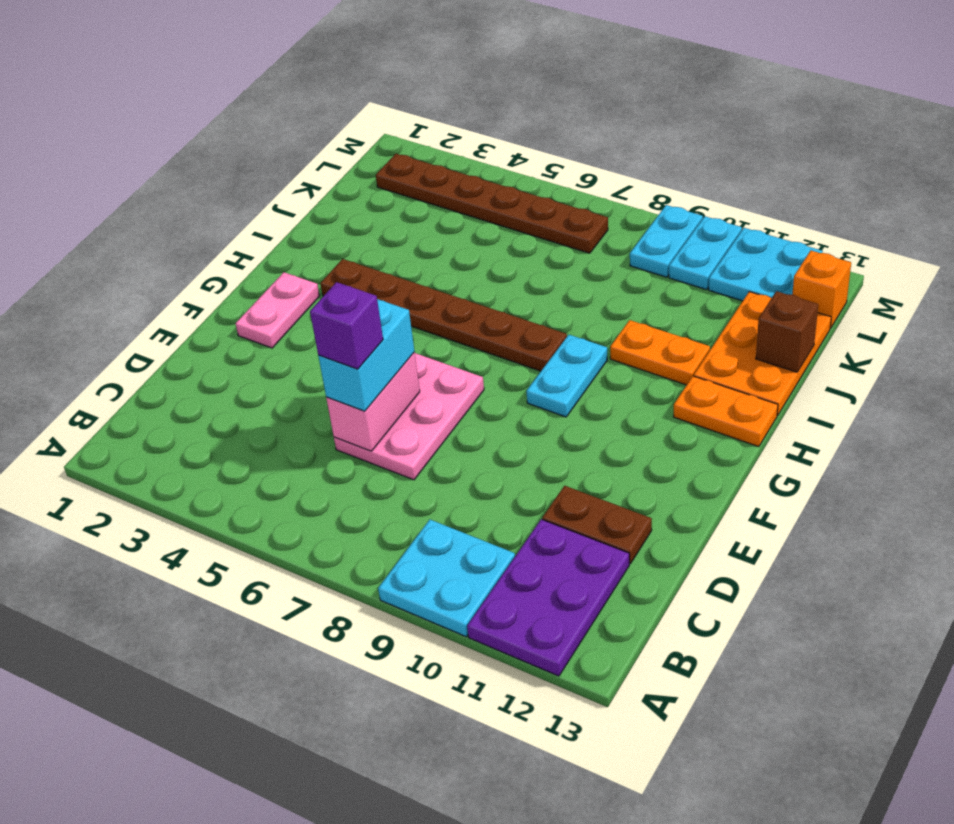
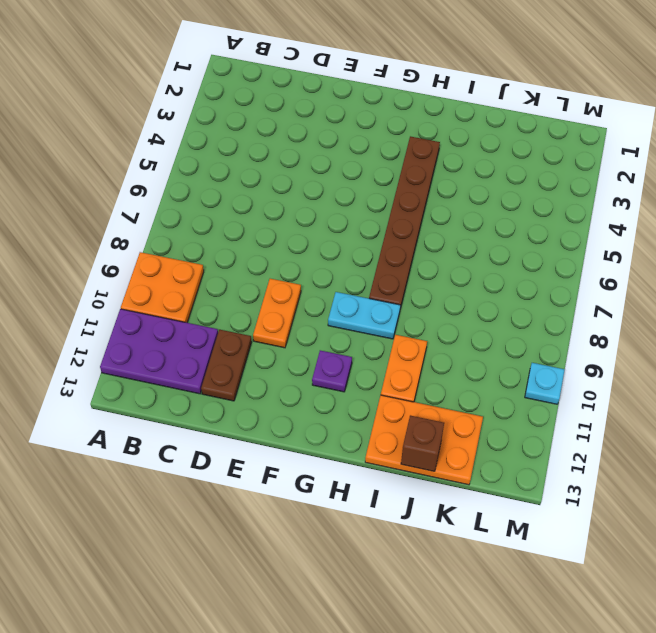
orange plate A9:B10 level 1 -> cyan plate A9:B10 level 1
orange plate E9:E10 level 1 -> orange plate H12:H13 level 1
purple plate G11 level 1 -> none
cyan plate M10 level 1 -> cyan plate L10:M10 level 1
none -> pink plate D6:F7 level 1
none -> pink plate F2:G2 level 1
none -> brown plate L2:L7 level 1

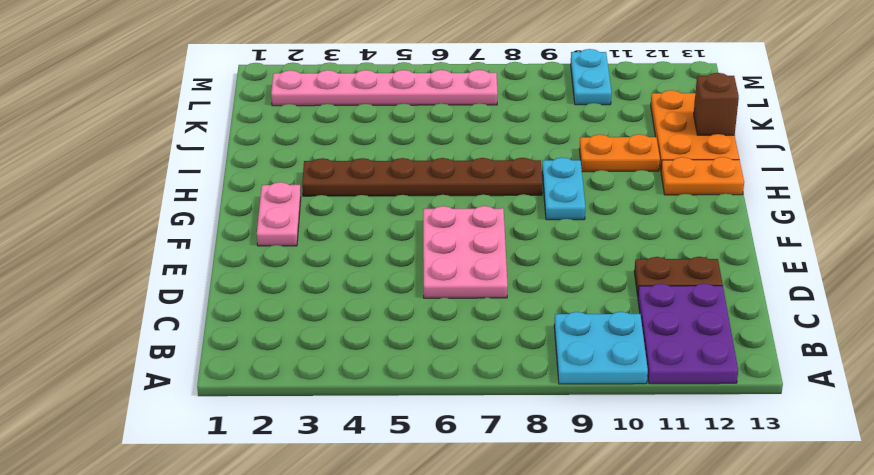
pink plate L2:L7 level 1 -> brown plate L2:L7 level 1
none -> cyan plate L9:M9 level 1
none -> cyan plate L11:M12 level 1
none -> orange brick L13 level 1

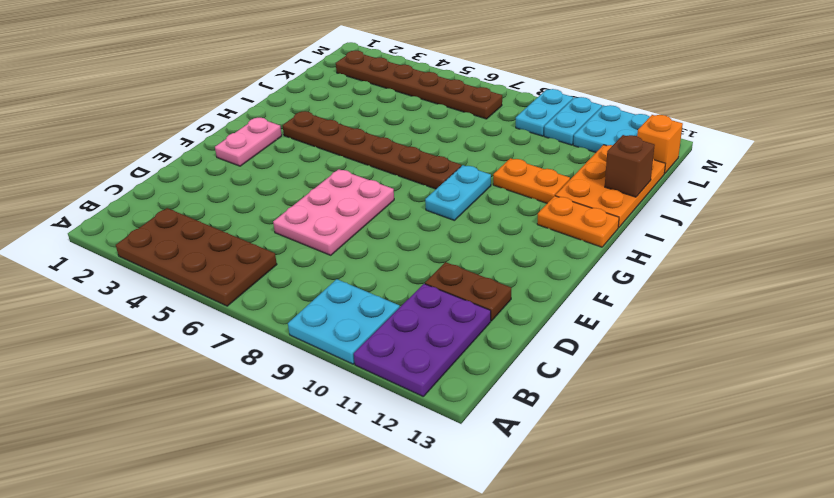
brown plate A3:B6 level 1 -> none
none -> pink brick D6:E6 level 2
none -> cyan brick D6:E6 level 3
none -> purple brick D6 level 4

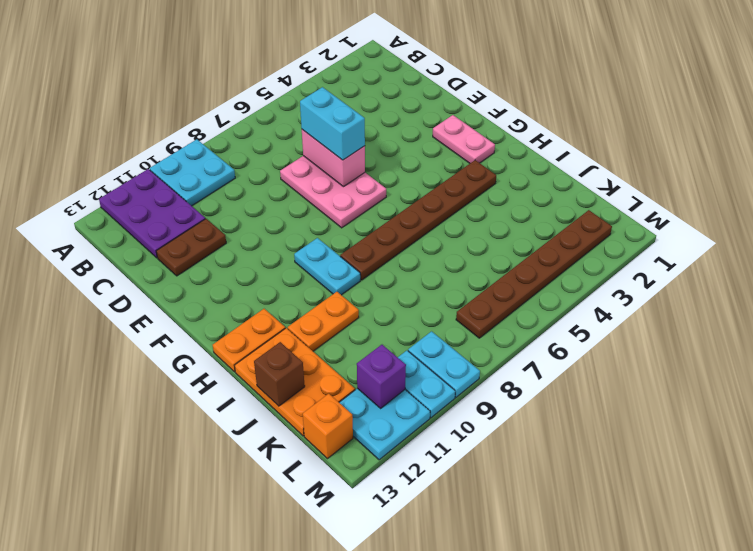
purple brick L11 level 2 -> purple brick D6 level 4

